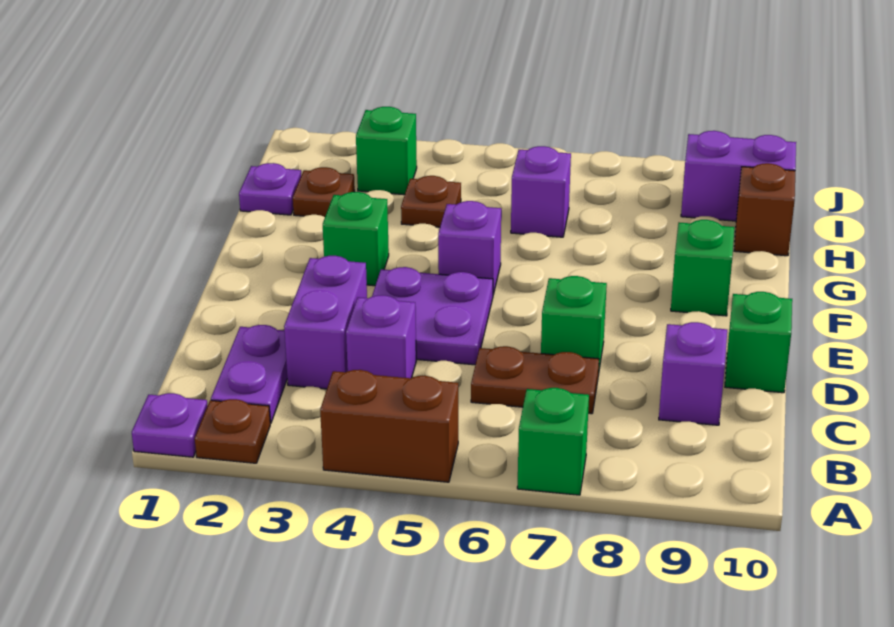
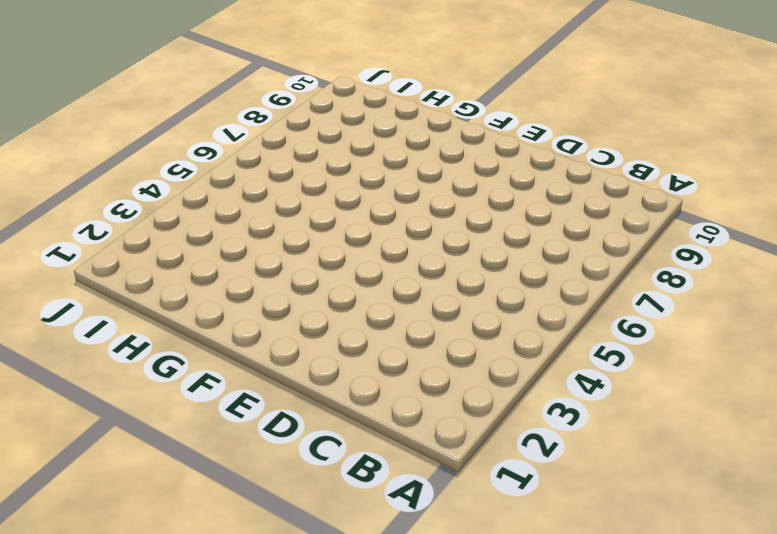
none -> purple plate A1 level 1
none -> brown plate A2 level 1
none -> brown brick A4:A5 level 1

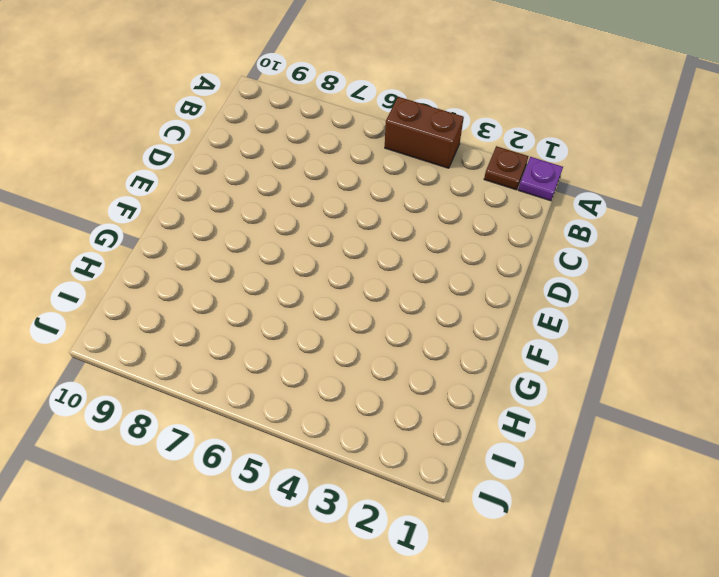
none -> green brick A7 level 1
none -> purple plate B2:C2 level 1
none -> purple brick C3:D3 level 1

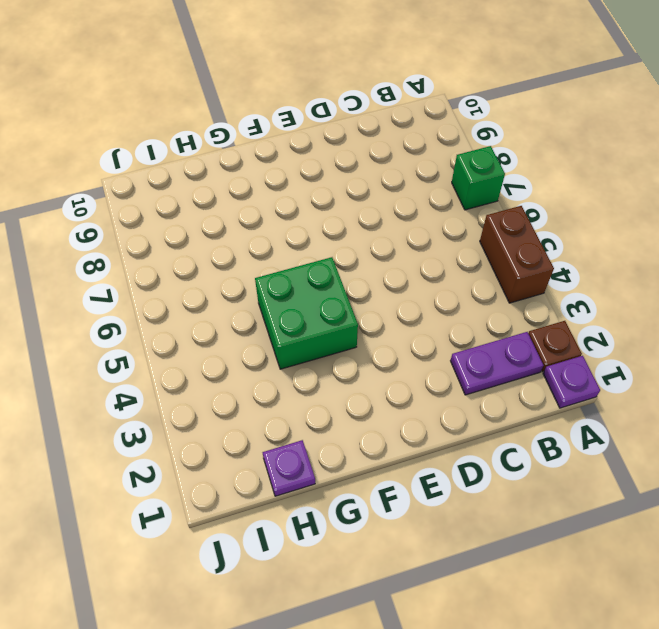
green brick F4:G5 level 1 -> purple brick F5 level 1
none -> purple brick C3:D3 level 1
none -> purple brick C4 level 1
none -> brown plate C6:C7 level 1

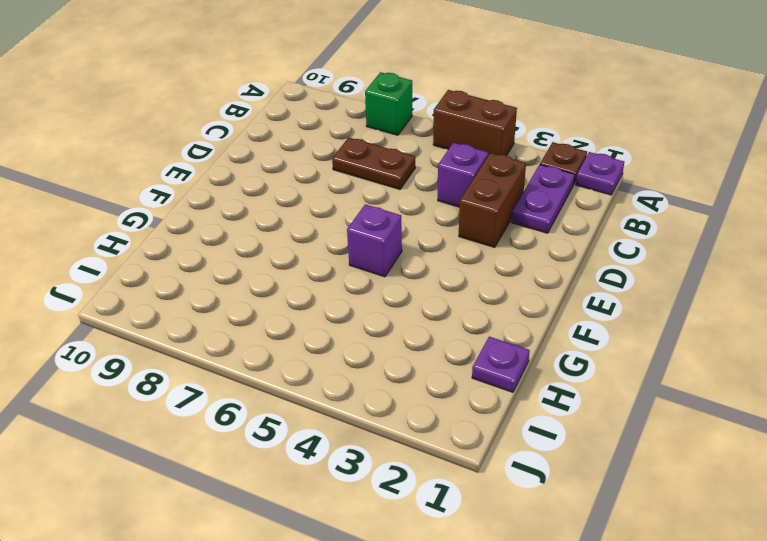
brown brick C3:D3 level 1 -> purple brick C3:D3 level 1
none -> purple brick C9 level 1
none -> purple plate D4:E5 level 1
none -> green brick D7 level 1

